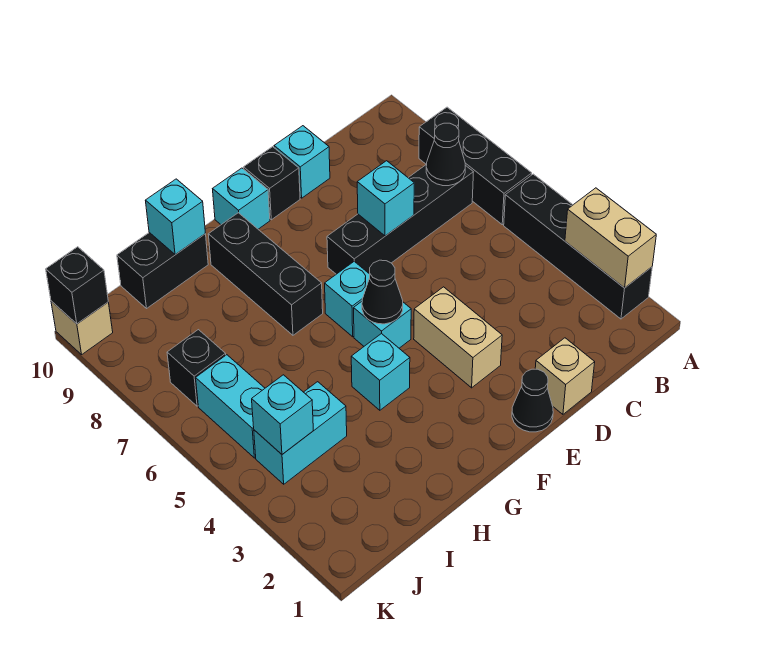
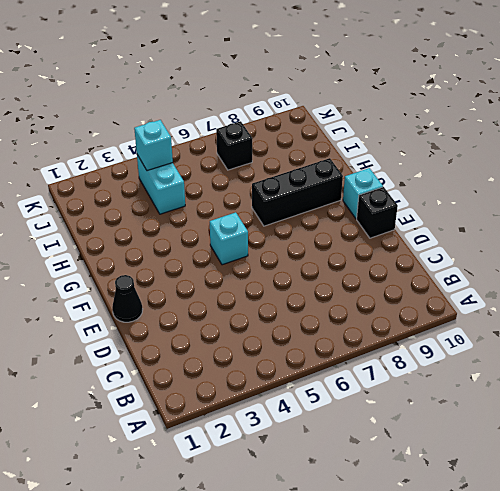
none -> black brick A2:A5 level 1
none -> black brick A6:A8 level 1
none -> black brick B7:E7 level 1

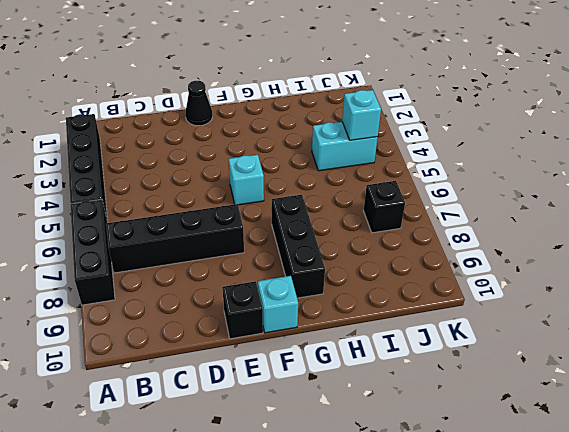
none -> tan brick D1 level 1
none -> cyan brick D10 level 1
none -> tan brick E3:E4 level 1

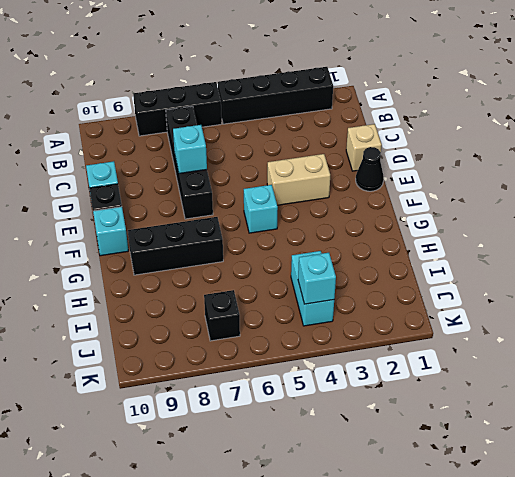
none -> cyan brick F6 level 1
none -> cyan brick G4 level 1
none -> black brick H10:I10 level 1

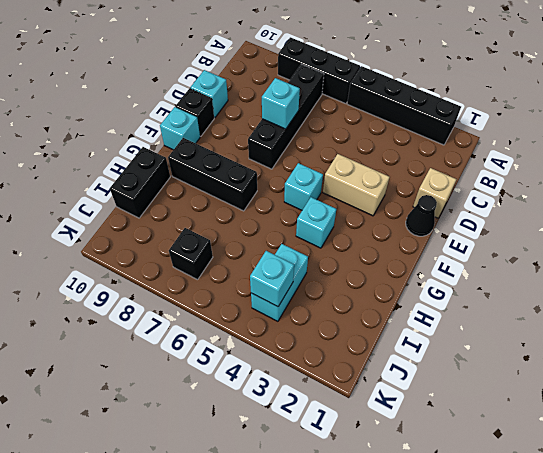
none -> cyan brick F6 level 1
none -> cyan brick J5:J6 level 1
none -> tan brick K10 level 1

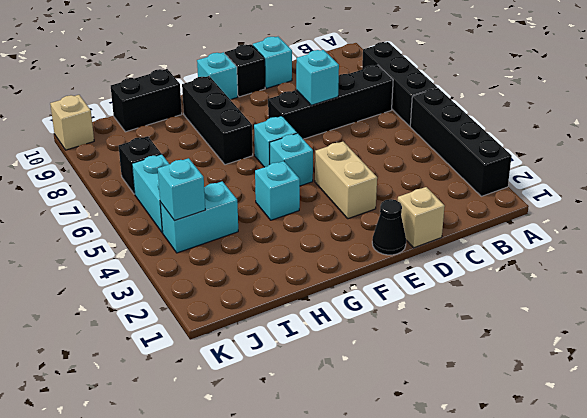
none -> tan brick A2:A3 level 2
none -> black cone B7 level 2
none -> black cone F5 level 2

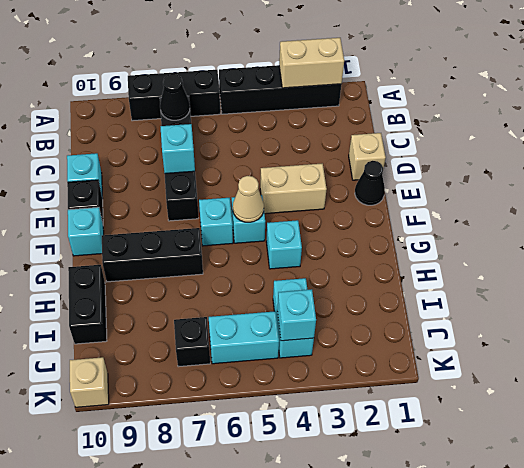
tan cone F5 level 2 -> black cone F5 level 2
none -> cyan brick H10 level 2
none -> black brick K10 level 2

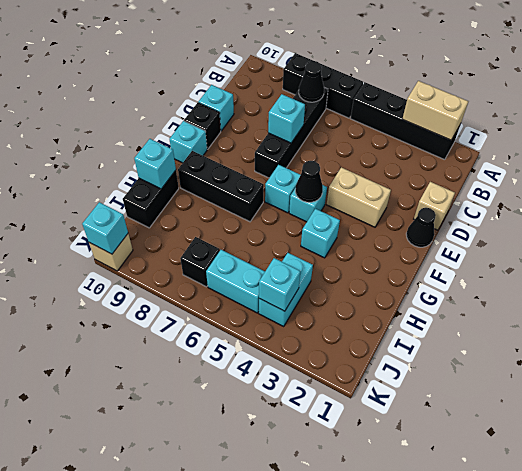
cyan brick K10 level 2 -> black brick K10 level 2

